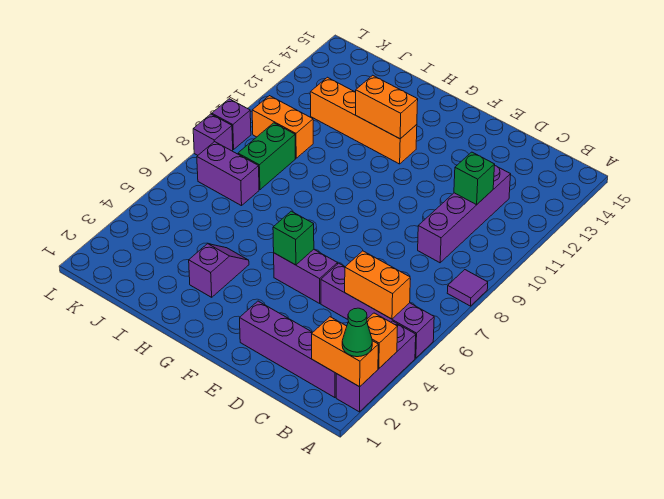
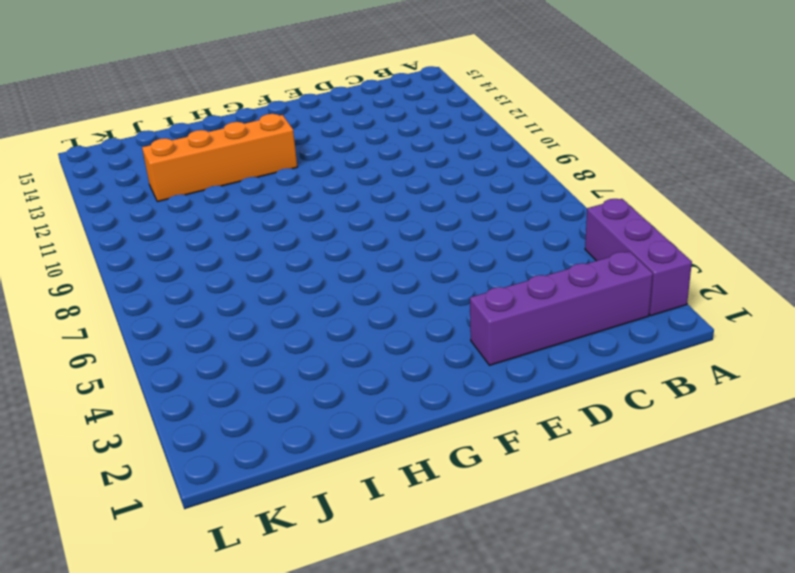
none -> purple brick A5:D5 level 1
none -> purple tile A8 level 1
none -> purple brick C9:C12 level 1

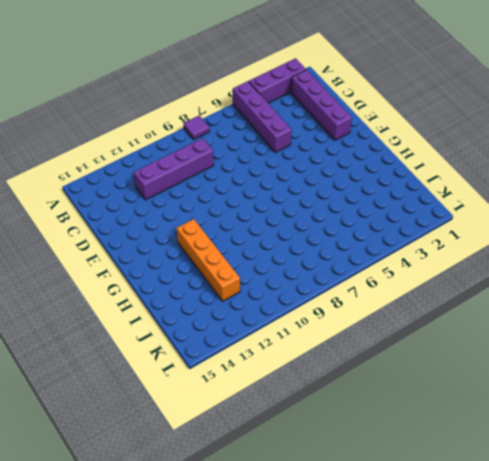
none -> purple brick E5:F5 level 1
none -> purple slope H3:H4 level 1 top 3
none -> purple brick J7:K7 level 1

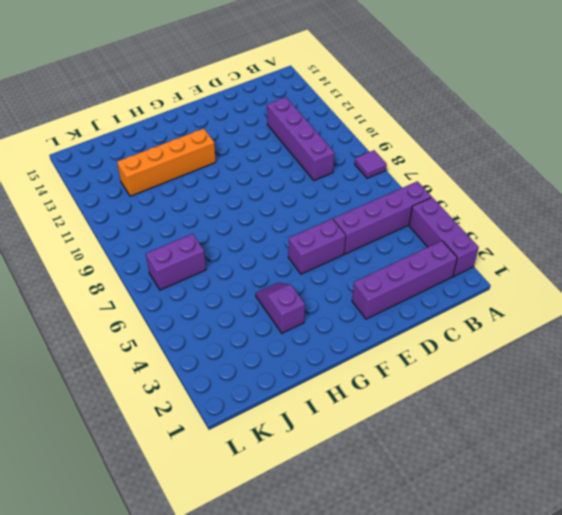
none -> green brick J8:J9 level 1
none -> orange brick J10:K10 level 1
none -> purple brick L8 level 1

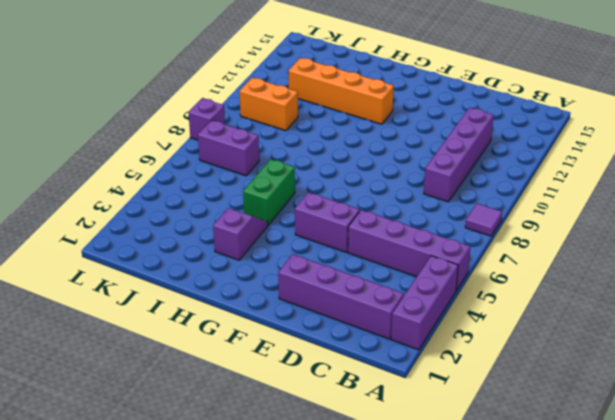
green brick H5:H6 level 1 -> green brick J8:J9 level 1
none -> purple brick L9 level 1
none -> orange brick A2:B2 level 2
none -> orange brick A3 level 2

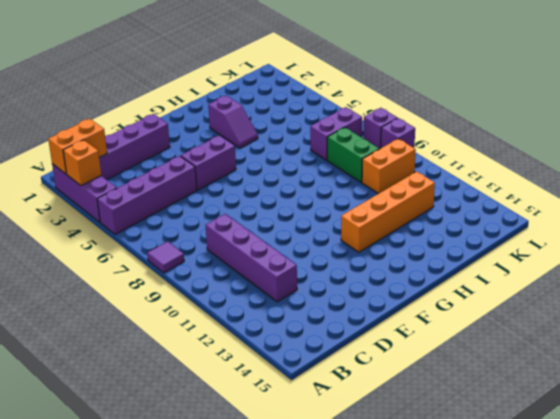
none -> orange brick B5:C5 level 2
none -> green brick C11 level 2
none -> green brick F5 level 2

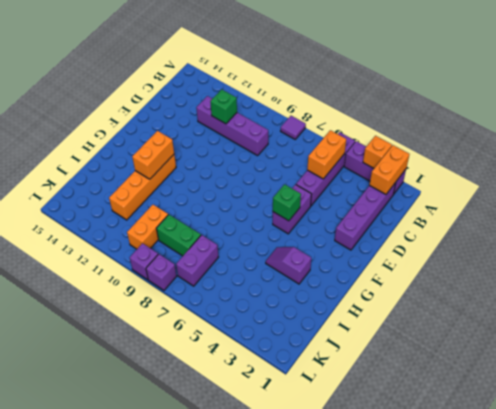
none -> green cone A2 level 3

